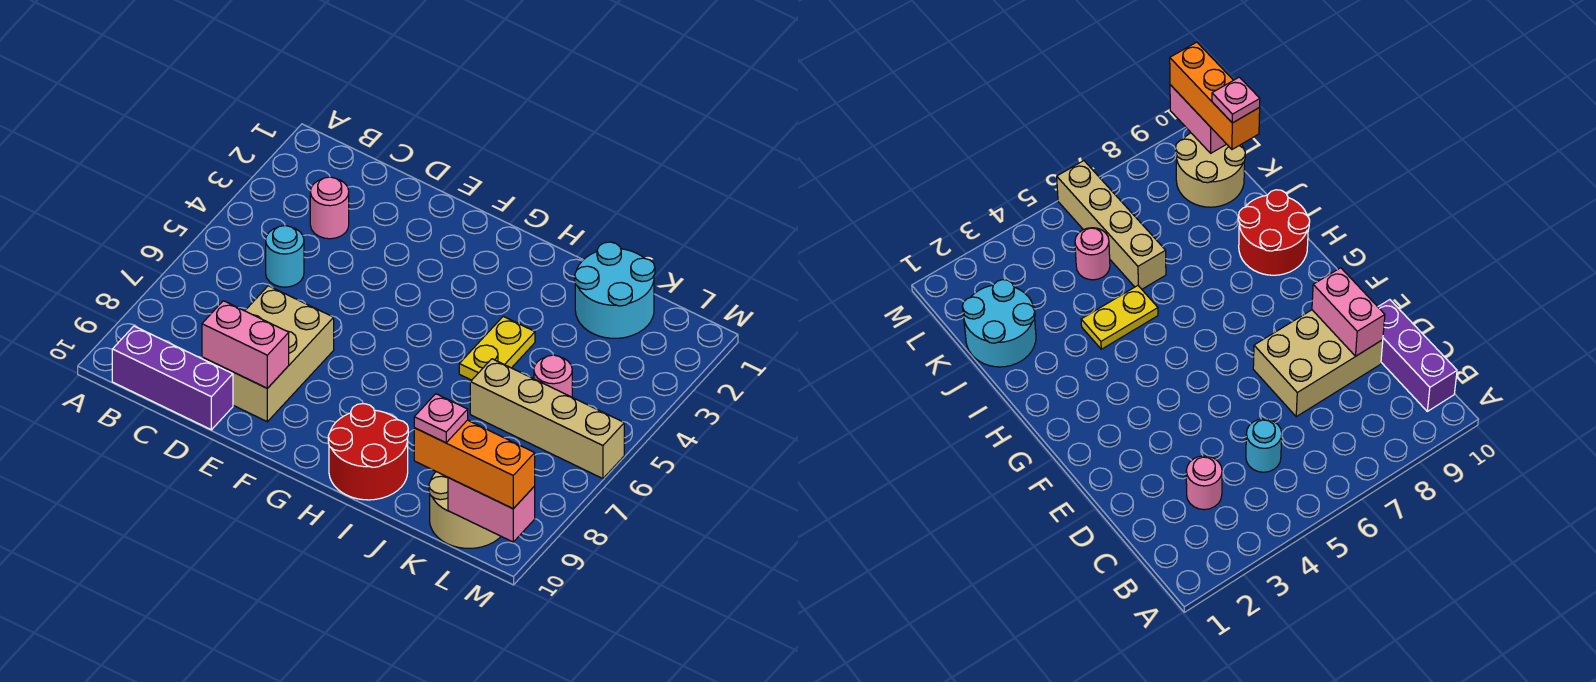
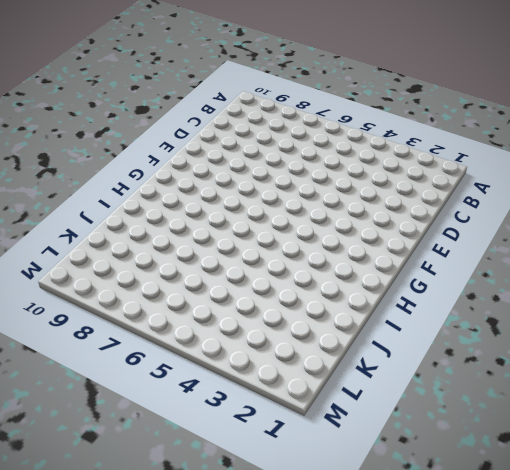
none -> purple brick B10:D10 level 1
none -> pink round brick C3 level 1
none -> cyan round brick C5 level 1

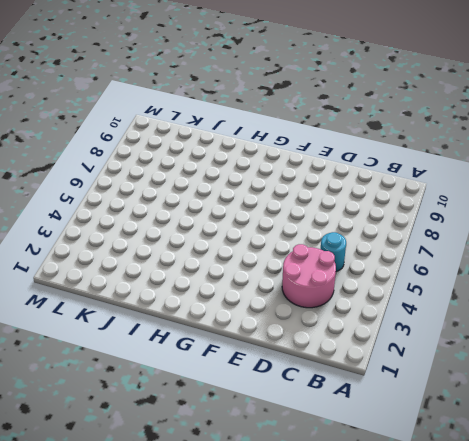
pink round brick C3:D4 level 1 -> pink round brick C3 level 1
none -> purple brick B10:D10 level 1
none -> tan brick D7:E9 level 1
none -> red round brick H9:I10 level 1

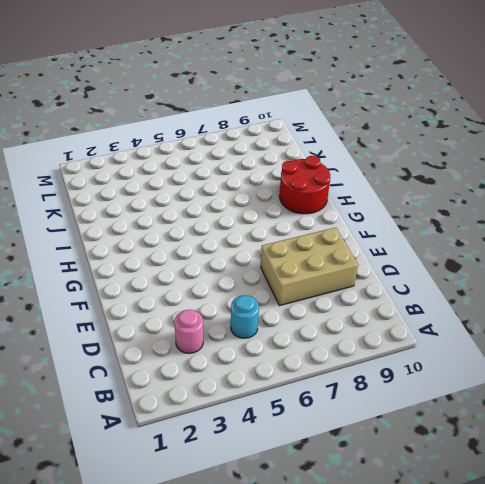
none -> purple brick B10:D10 level 1
none -> yellow plate I4:I5 level 1
none -> cyan round brick J1:K2 level 1

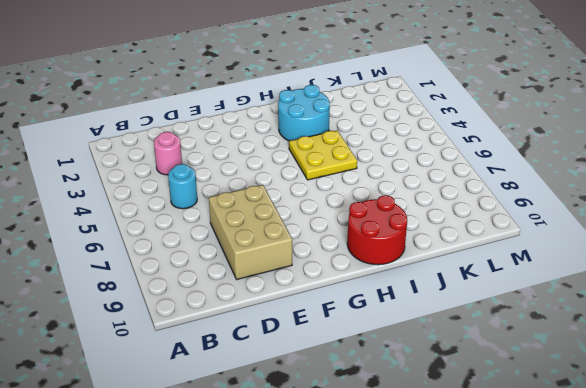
cyan round brick H2:I3 level 1 -> cyan round brick J1:K2 level 1
yellow plate H4:I5 level 1 -> yellow plate I4:I5 level 1
none -> purple brick B10:D10 level 1
none -> tan brick J6:M6 level 1
none -> pink round brick K5 level 1

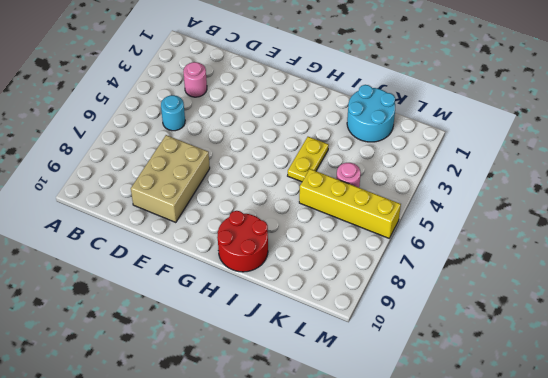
yellow brick J6:M6 level 1 -> tan brick J6:M6 level 1
none -> purple brick B10:D10 level 1
none -> tan round brick K9:L10 level 1
none -> pink brick D9:E9 level 2

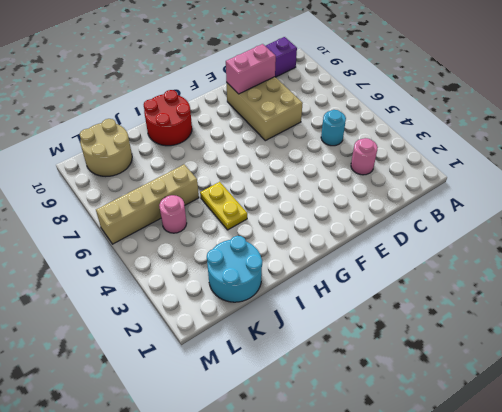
none -> pink brick L10:M10 level 2
none -> orange brick K10:M10 level 3
none -> pink plate K10 level 4

